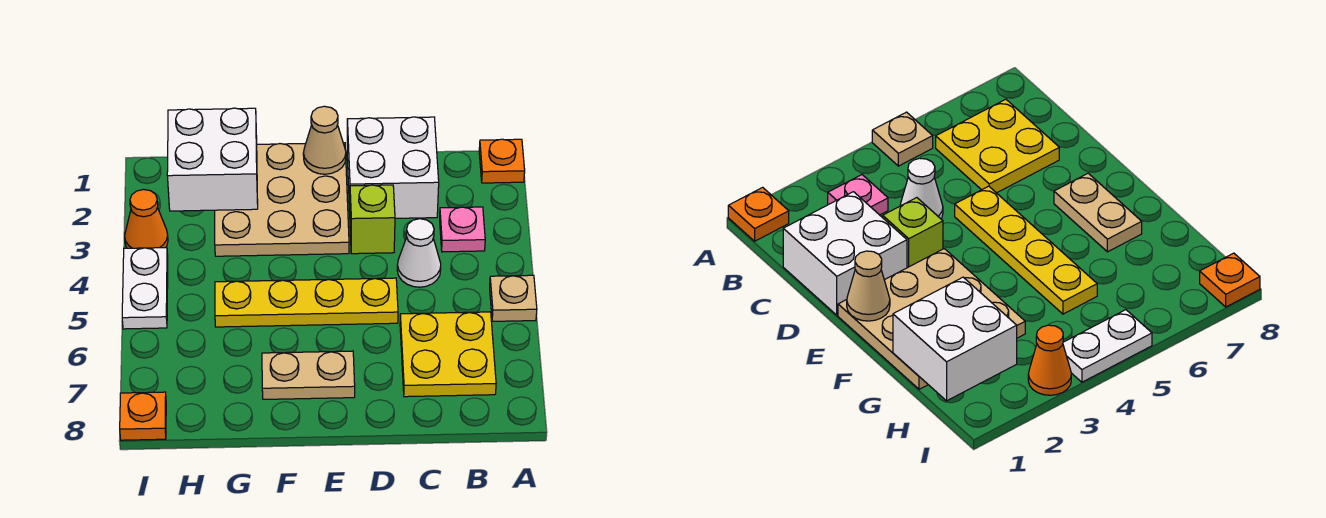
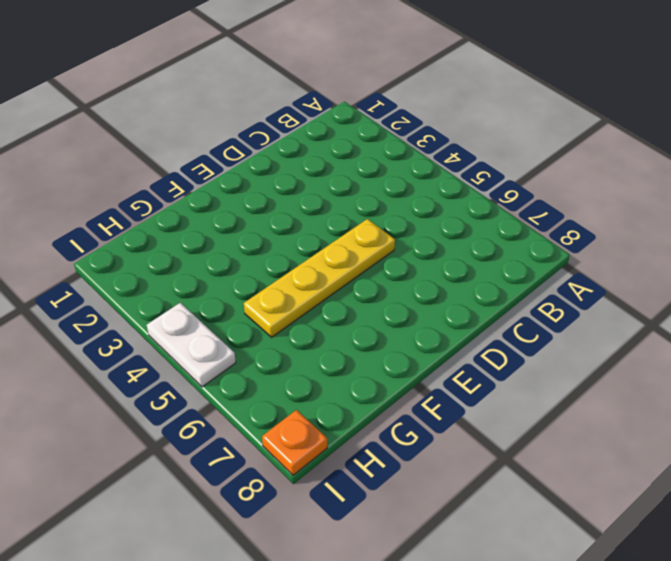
none -> orange plate A1 level 1
none -> tan plate A5 level 1
none -> pink plate B3 level 1

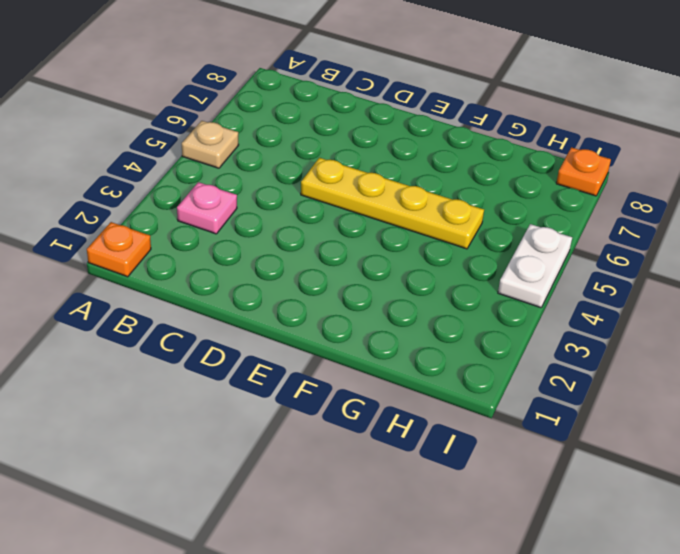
none -> yellow plate B6:C7 level 1
none -> white brick C1:D2 level 1
none -> white cone C4 level 1

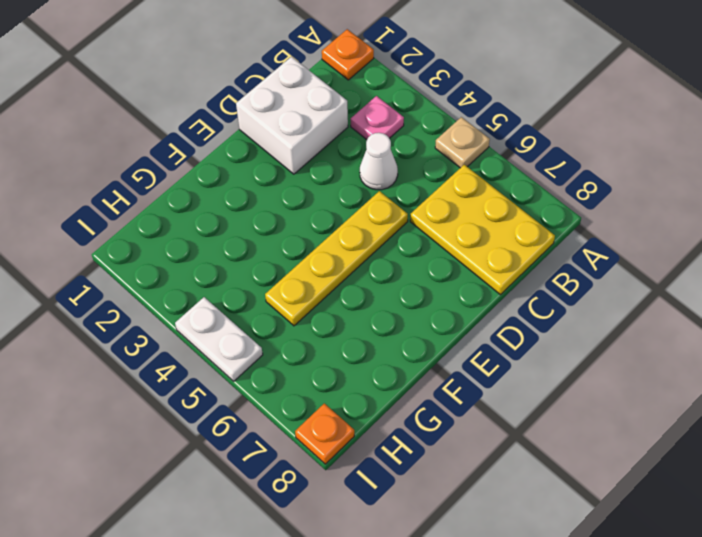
yellow plate B6:C8 level 1 -> yellow plate B6:C7 level 1
none -> lime brick D3 level 1
none -> tan plate E1:G3 level 1
none -> tan plate E7:F7 level 1

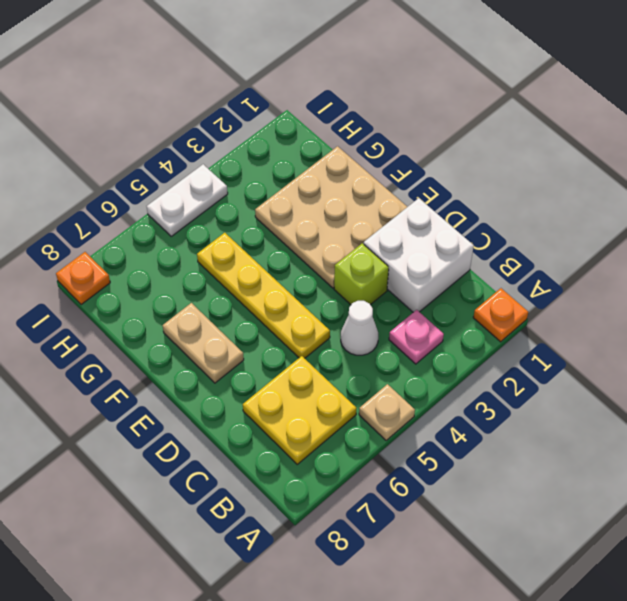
none -> orange cone I3 level 1
none -> tan cone E1 level 2
none -> white brick G1:H2 level 2

